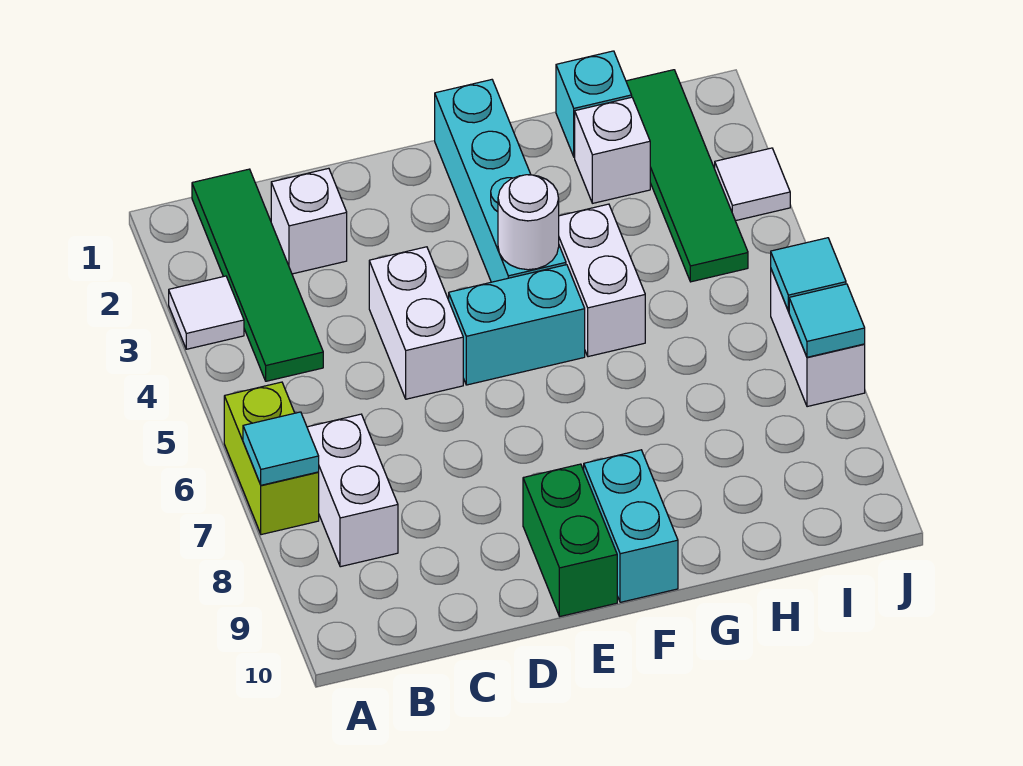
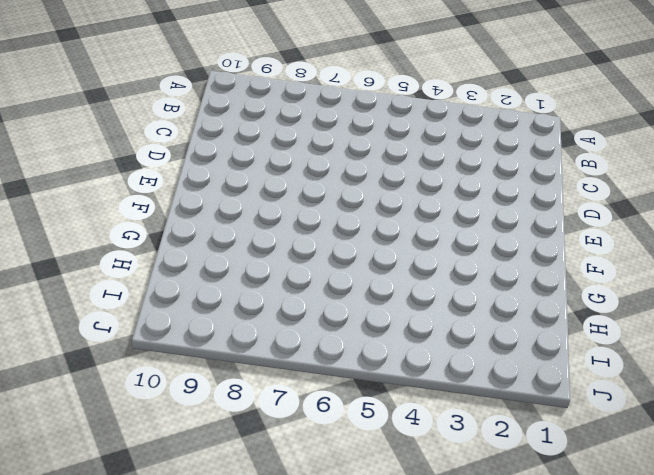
none -> white tile A3 level 1
none -> lime brick A6:A7 level 1
none -> green tile B1:B4 level 1

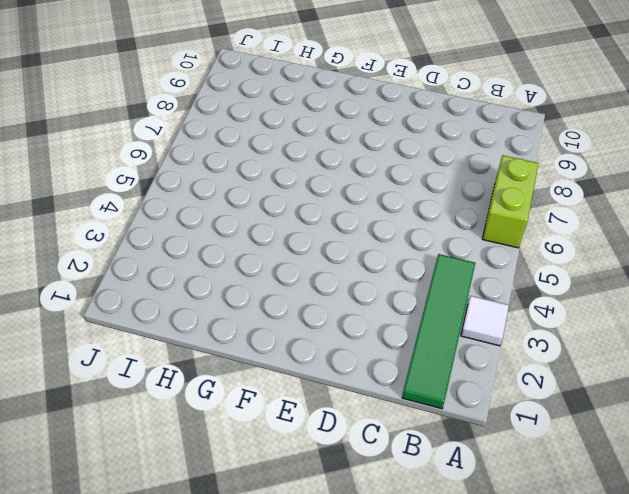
none -> white brick B7:B8 level 1
none -> white brick C2 level 1
none -> white brick D4:D5 level 1

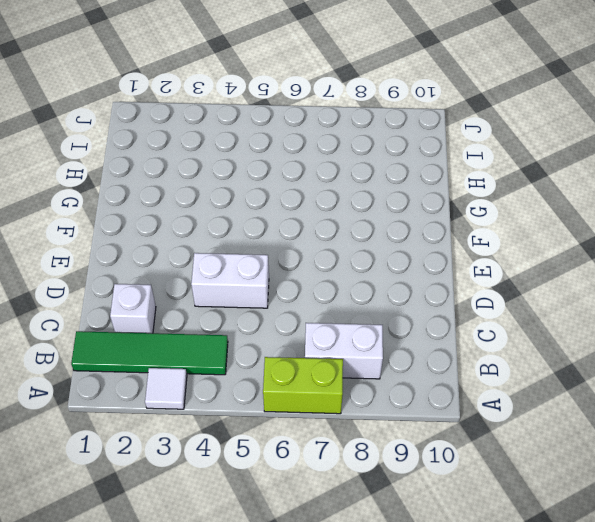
none -> cyan brick E5:F5 level 1
none -> green brick E9:E10 level 1
none -> cyan brick F1:F4 level 1

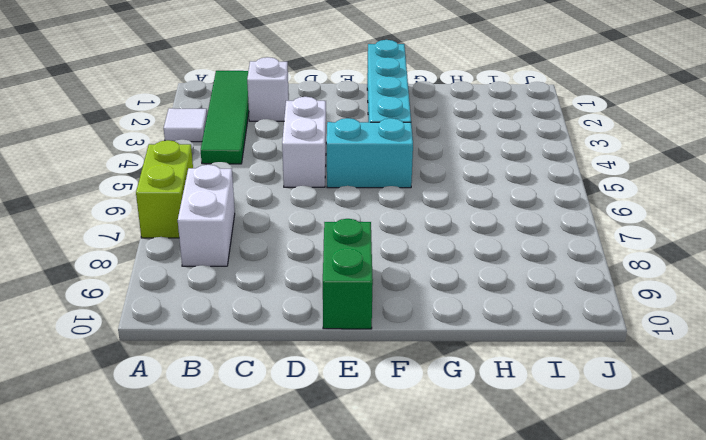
none -> cyan brick F9:F10 level 1
none -> white brick G4:G5 level 1
none -> cyan brick H1 level 1

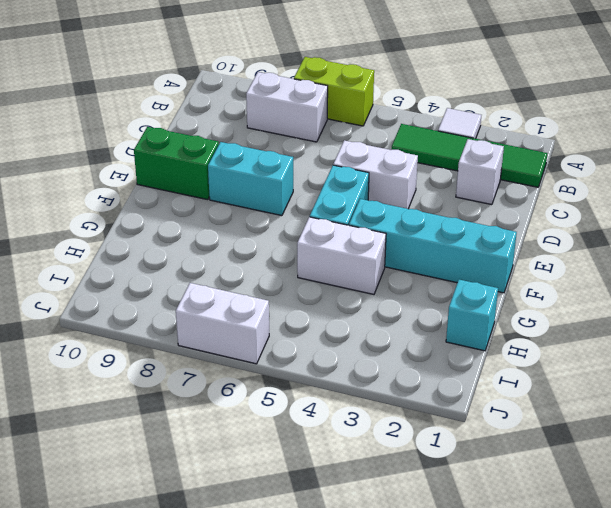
cyan brick E7:E8 level 1 -> cyan brick F9:F10 level 1
none -> white brick H2 level 1
none -> green tile I1:I4 level 1
none -> white tile J3 level 1

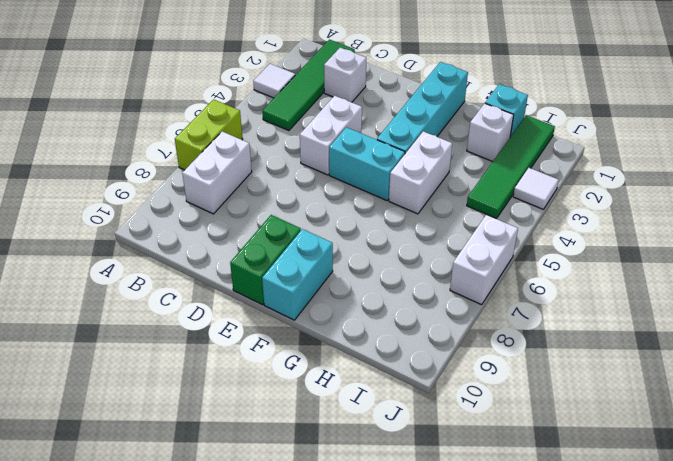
none -> cyan tile A7 level 2
none -> white round brick F4 level 2
none -> cyan tile J6 level 2

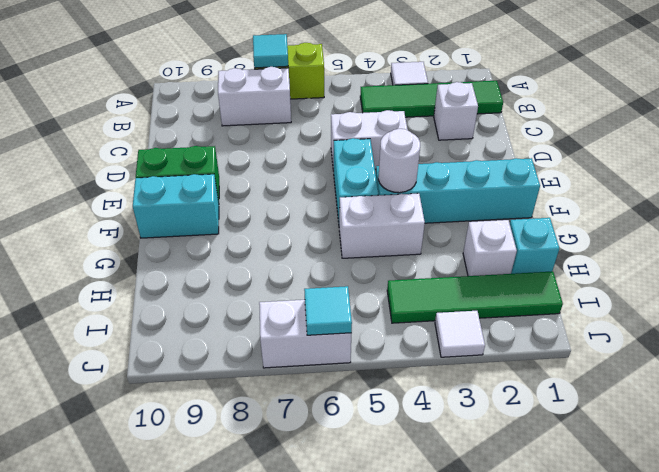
none -> cyan tile J7 level 2

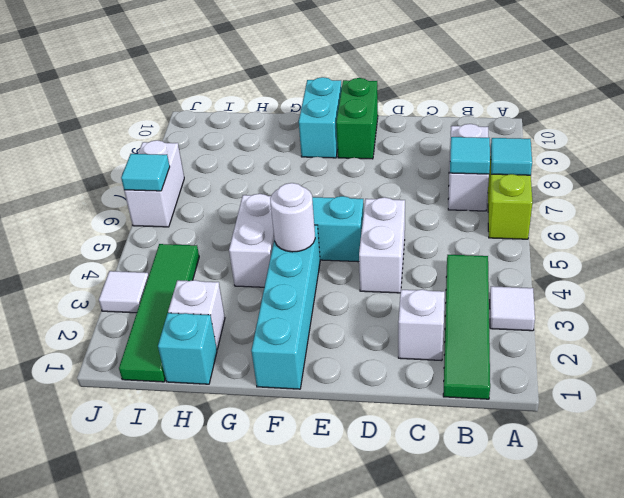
cyan tile B7 level 2 -> cyan tile J7 level 2

